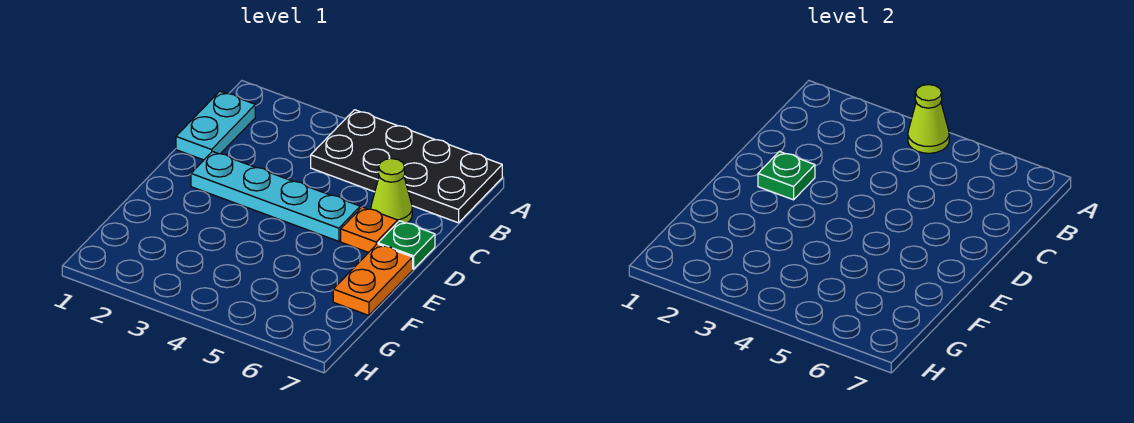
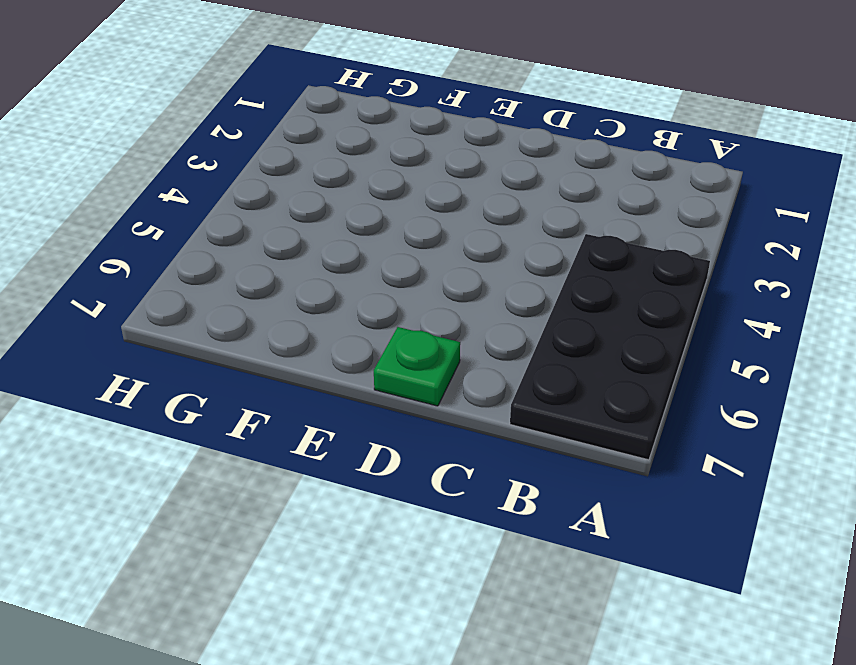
none -> cyan plate B1:C1 level 1
none -> lime cone C6 level 1

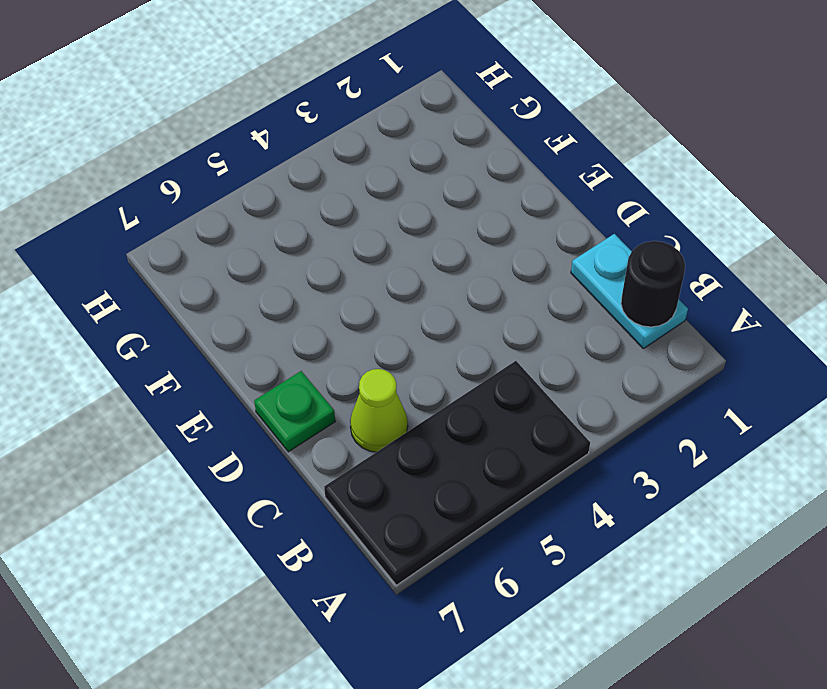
black round brick B1 level 2 -> none
none -> cyan plate D2:D5 level 1
none -> orange plate D6 level 1

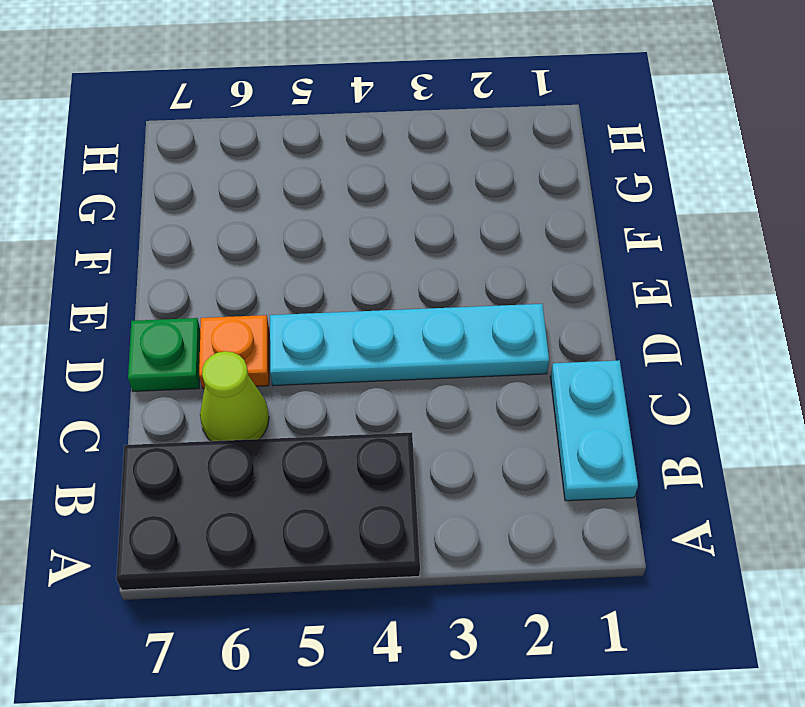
none -> orange plate E7:F7 level 1
none -> lime cone A4 level 2

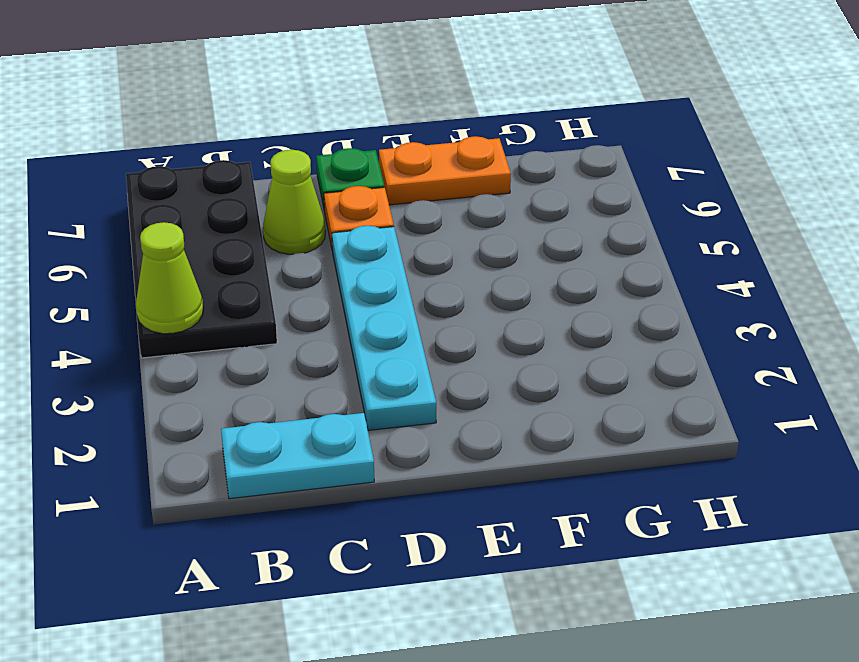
none -> green plate D2 level 2

